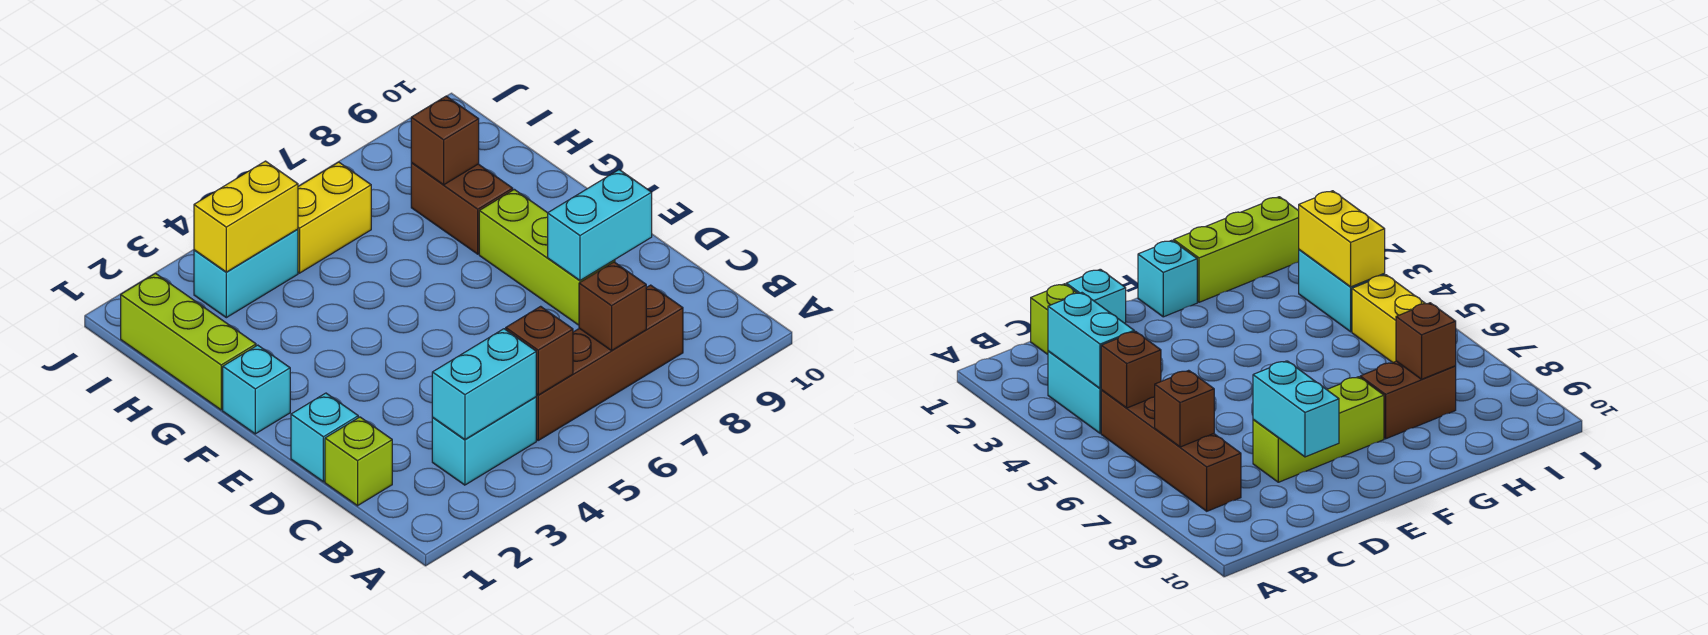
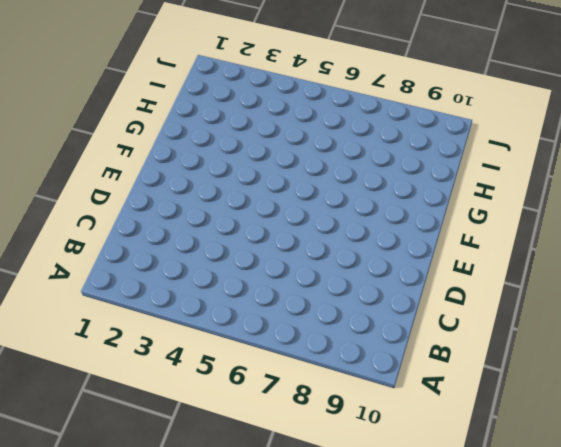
none -> cyan brick B3:B4 level 1
none -> brown brick B5:B8 level 1
none -> lime brick C1 level 1

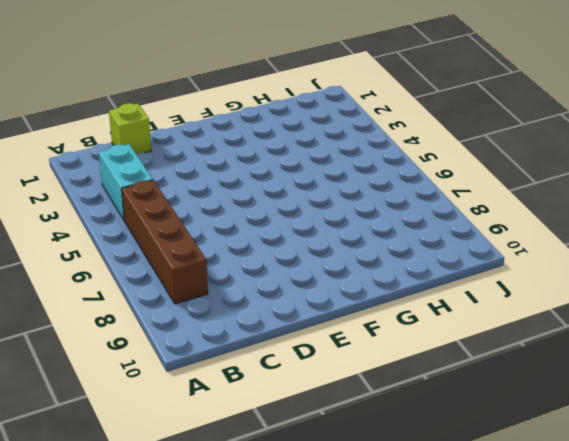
none -> cyan brick D1 level 1
none -> lime brick D8:F8 level 1
none -> cyan brick F1 level 1

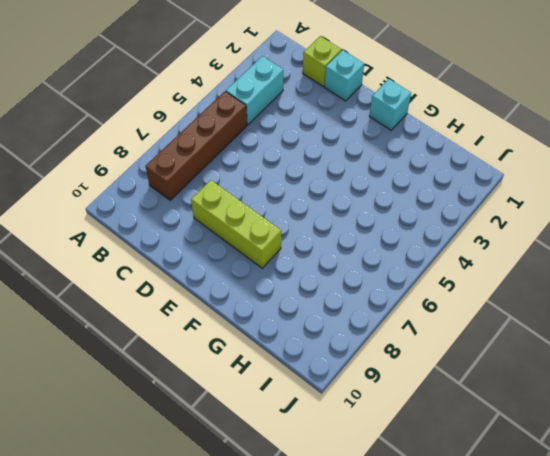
none -> lime brick G1:I1 level 1
none -> brown brick G8:H8 level 1
none -> cyan brick I3:I4 level 1

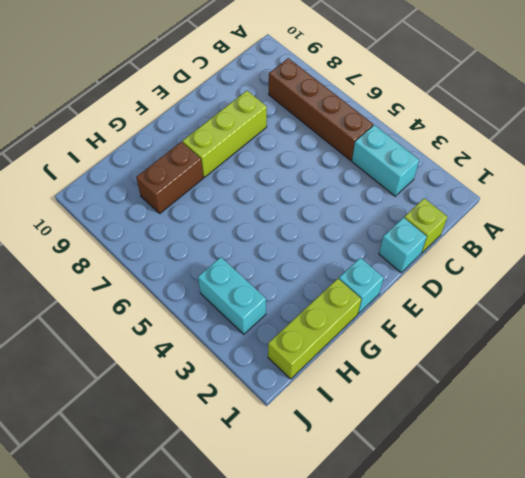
none -> yellow brick I5:I6 level 1
none -> cyan brick B3:B4 level 2
none -> brown brick B5 level 2

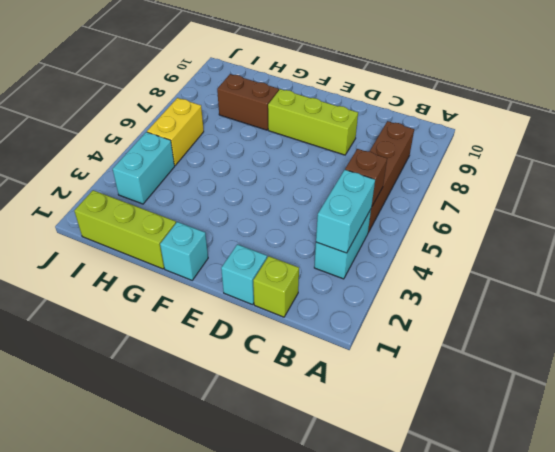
none -> brown brick B7 level 2
none -> cyan brick D8:D9 level 2
none -> brown brick H8 level 2

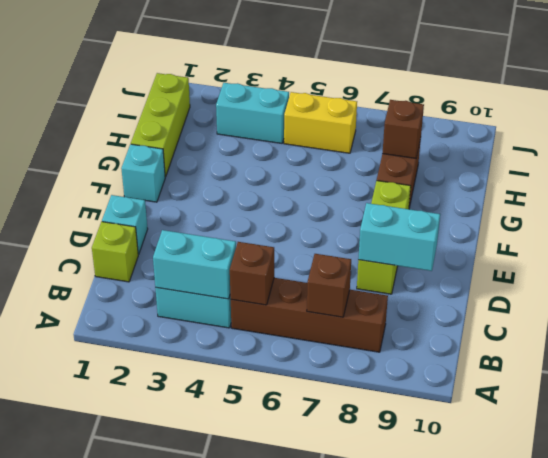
none -> yellow brick I3:I4 level 2

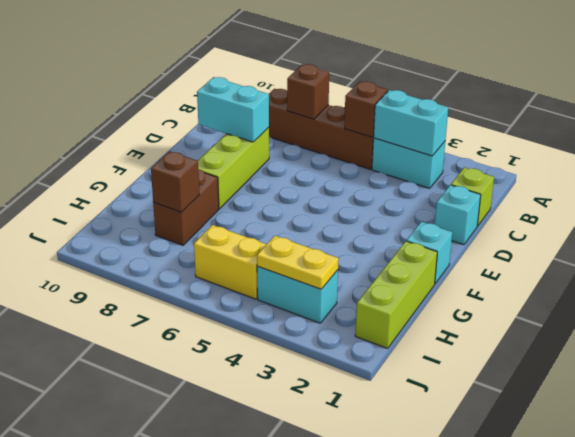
yellow plate I3:I4 level 2 -> yellow brick I3:I4 level 2

